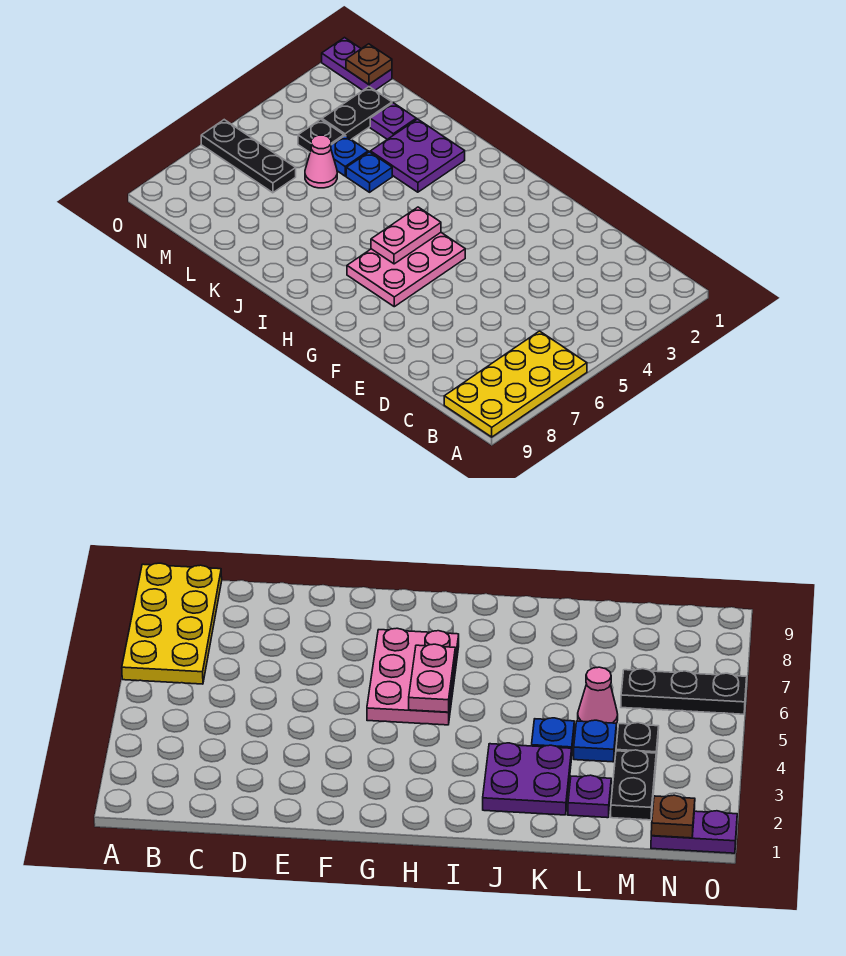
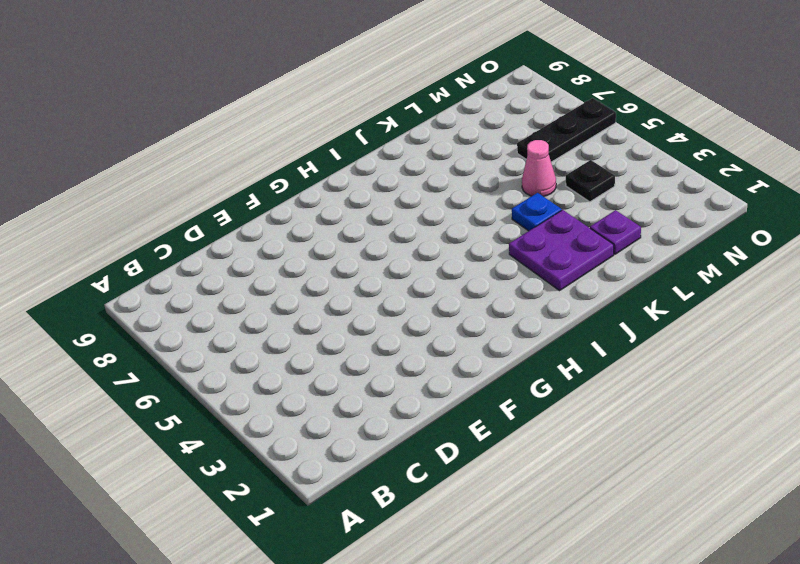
none -> yellow plate A6:B9 level 1
none -> pink plate G5:H7 level 1
none -> blue plate L4 level 1

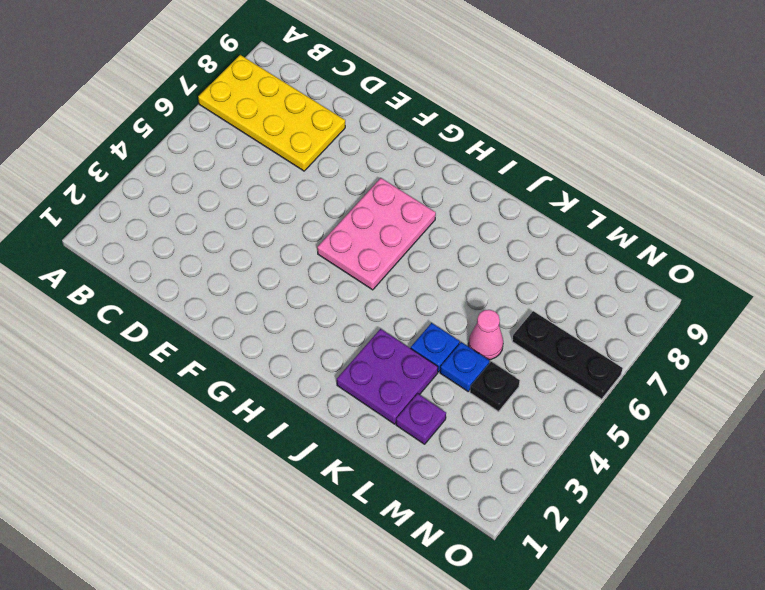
yellow plate A7:D8 level 1 -> yellow plate A6:B9 level 1
none -> black plate M2:M3 level 1
none -> purple plate N1:O1 level 1
none -> pink plate H5:H6 level 2

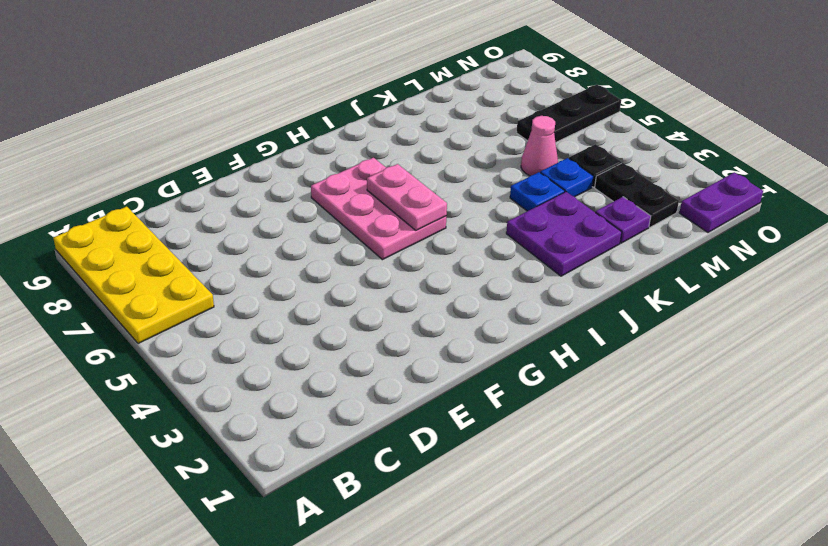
none -> brown plate N1 level 2

